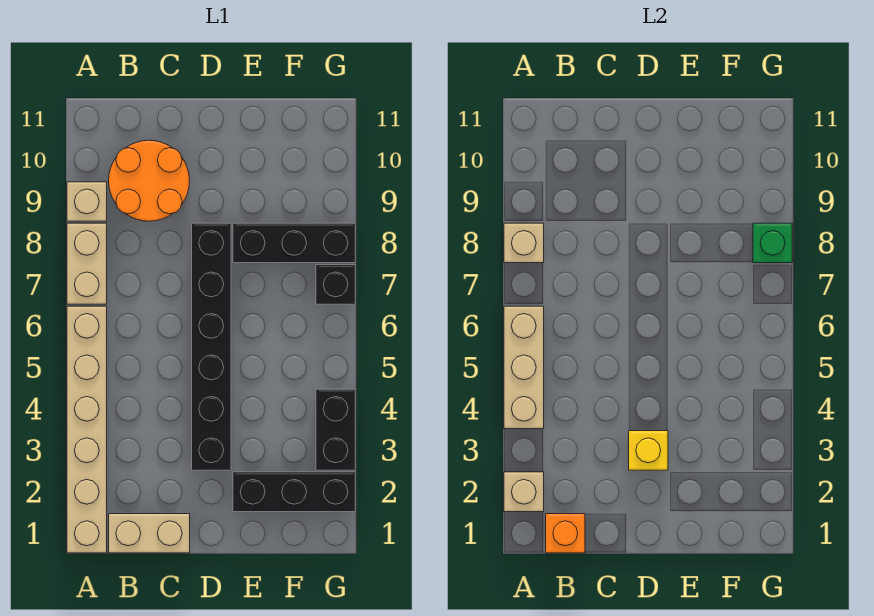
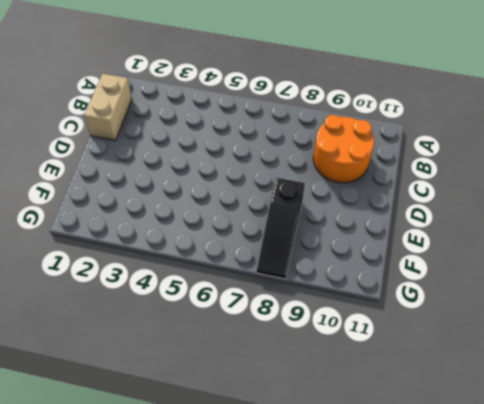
black slope E8:G8 level 1 top E -> black brick E8:G8 level 1
none -> tan brick A1:A6 level 1
none -> tan brick A7:A8 level 1
none -> tan brick A9 level 1

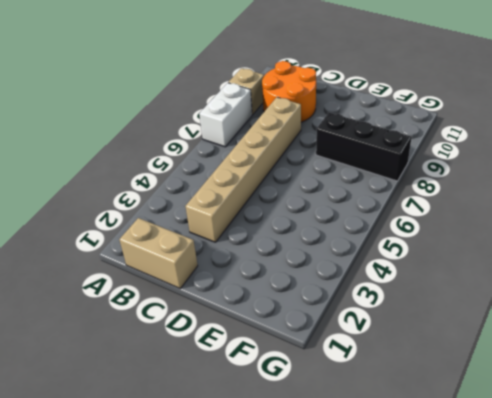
white brick A7:A8 level 1 -> tan brick A7:A8 level 1
tan brick C3:C8 level 1 -> tan brick A1:A6 level 1
none -> black brick D3:D8 level 1
none -> black brick E2:G2 level 1
none -> black brick G3:G4 level 1

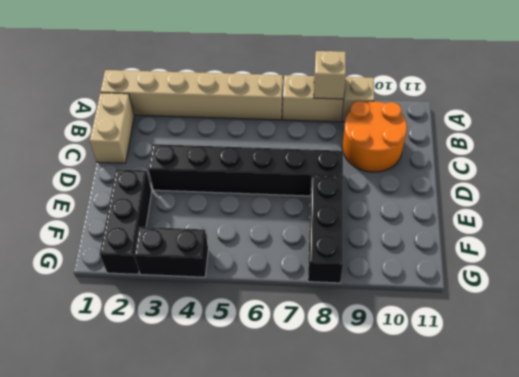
none -> black brick G7 level 1
none -> tan brick A2 level 2
none -> tan brick A4:A6 level 2

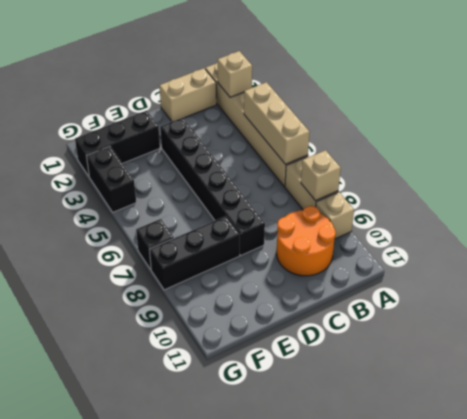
none -> orange brick B1 level 2
none -> yellow brick D3 level 2
none -> green brick G8 level 2

